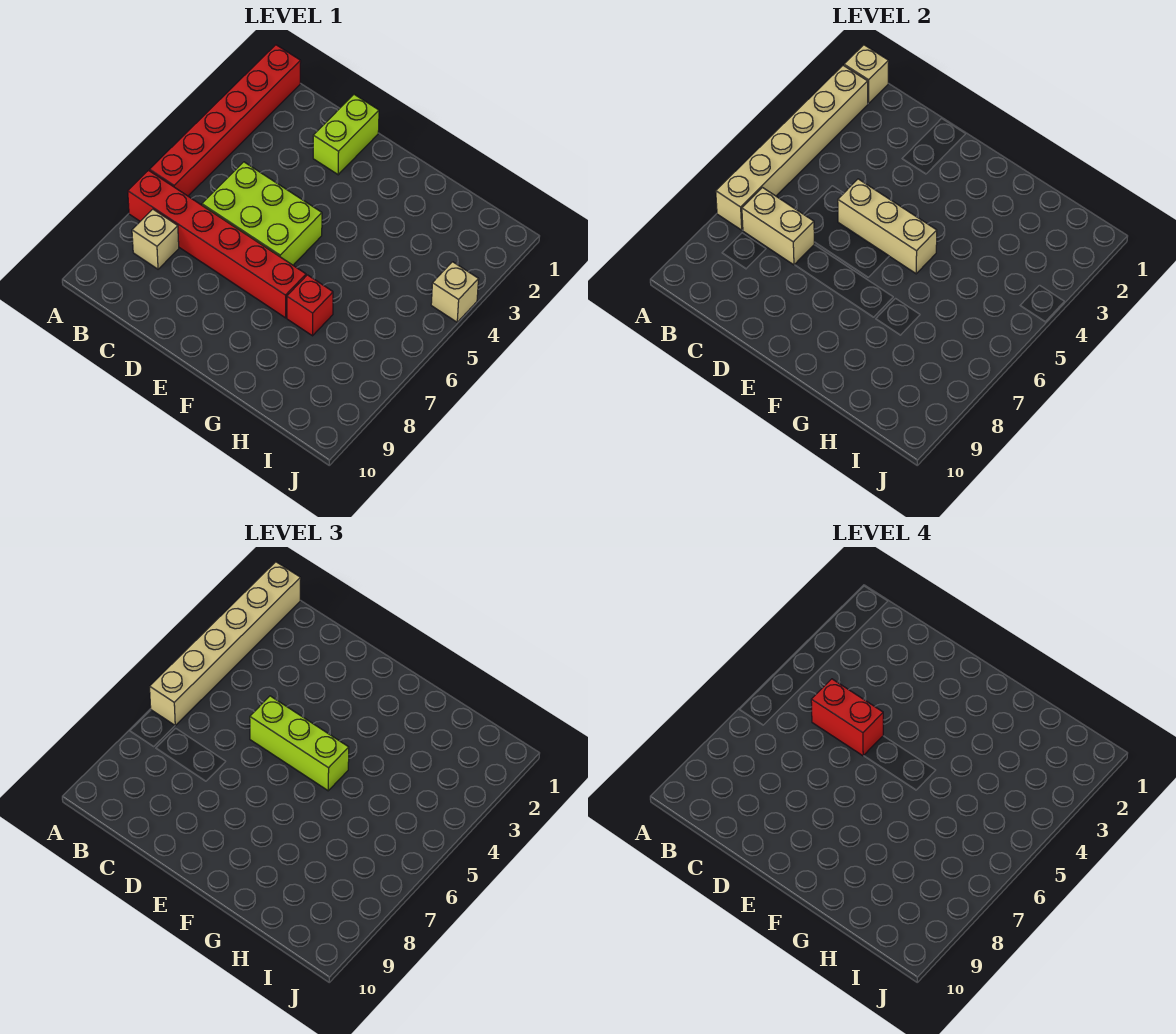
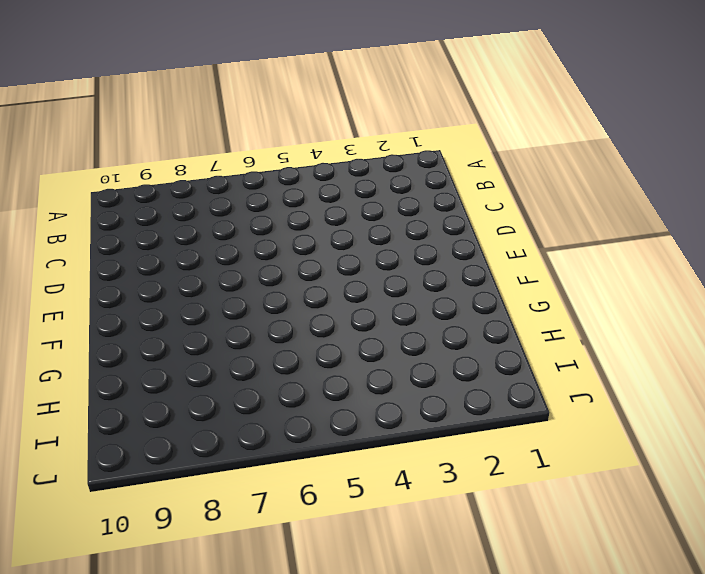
none -> red brick A1:A6 level 1
none -> red brick A7:F7 level 1
none -> tan brick B8 level 1

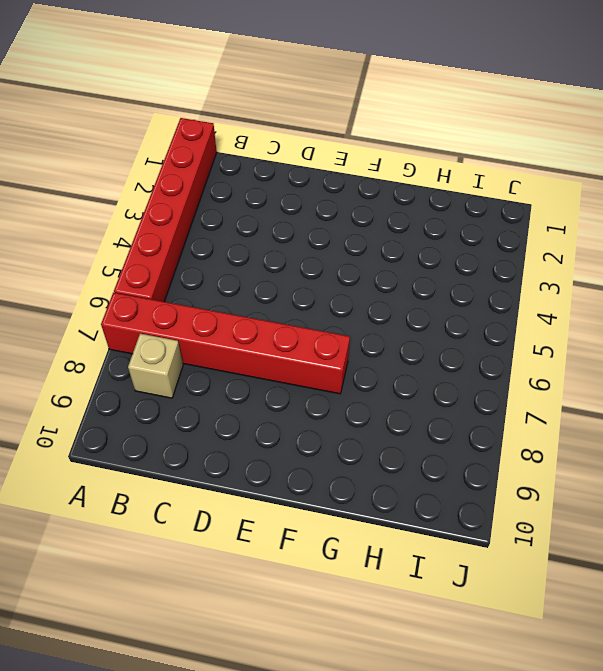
none -> lime brick C5:E6 level 1
none -> lime brick D1:D2 level 1
none -> red brick G7 level 1

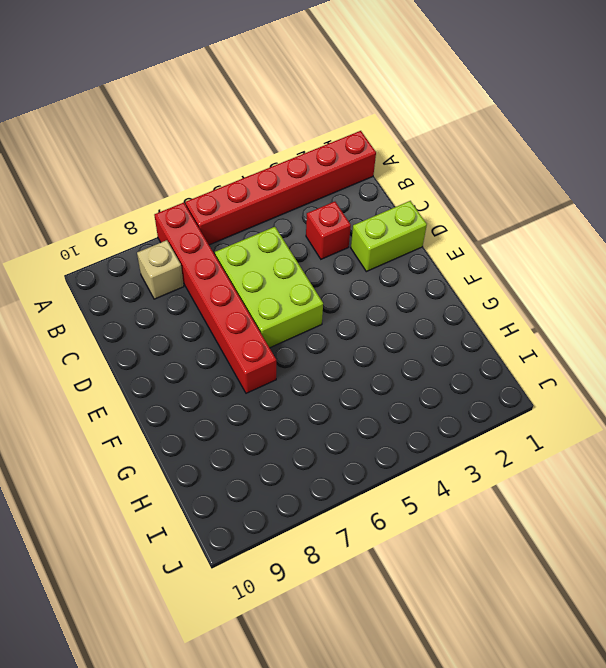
red brick C3 level 1 -> red brick G7 level 1
none -> tan brick J4 level 1
none -> tan brick A1 level 2
none -> tan brick A2:A7 level 2

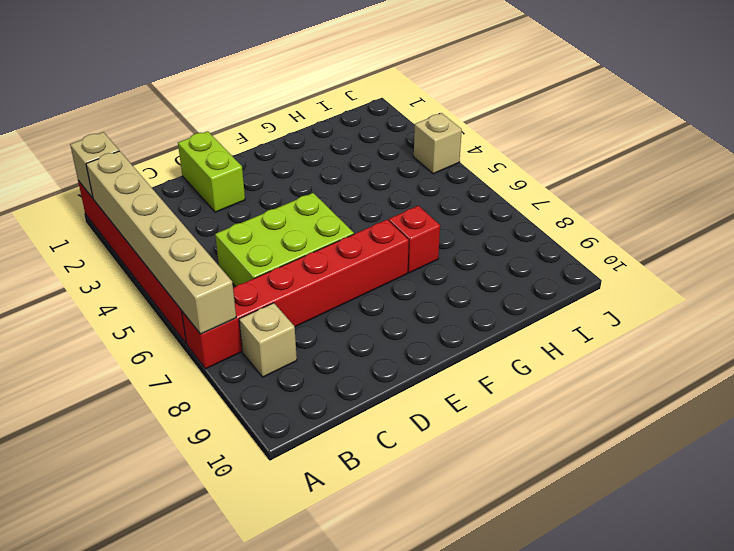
none -> tan brick B7:C7 level 2
none -> tan brick D5:F5 level 2
none -> tan brick A1:A6 level 3

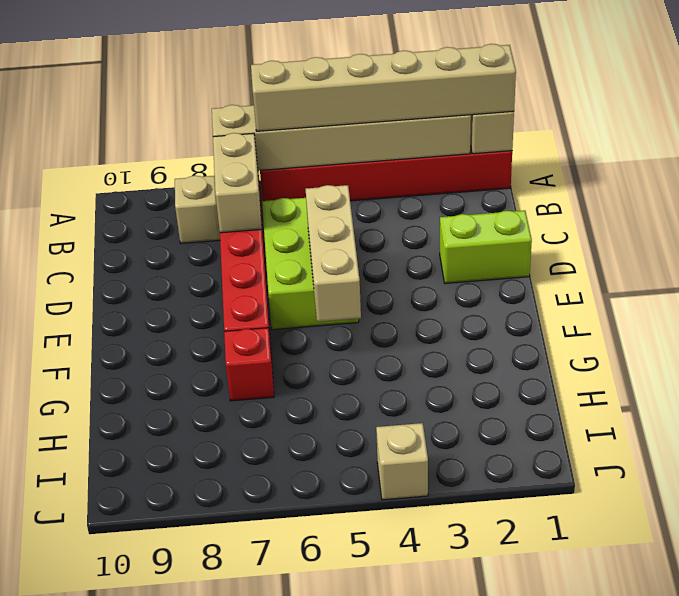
none -> lime brick D5:F5 level 3
none -> red brick C5:D5 level 4

